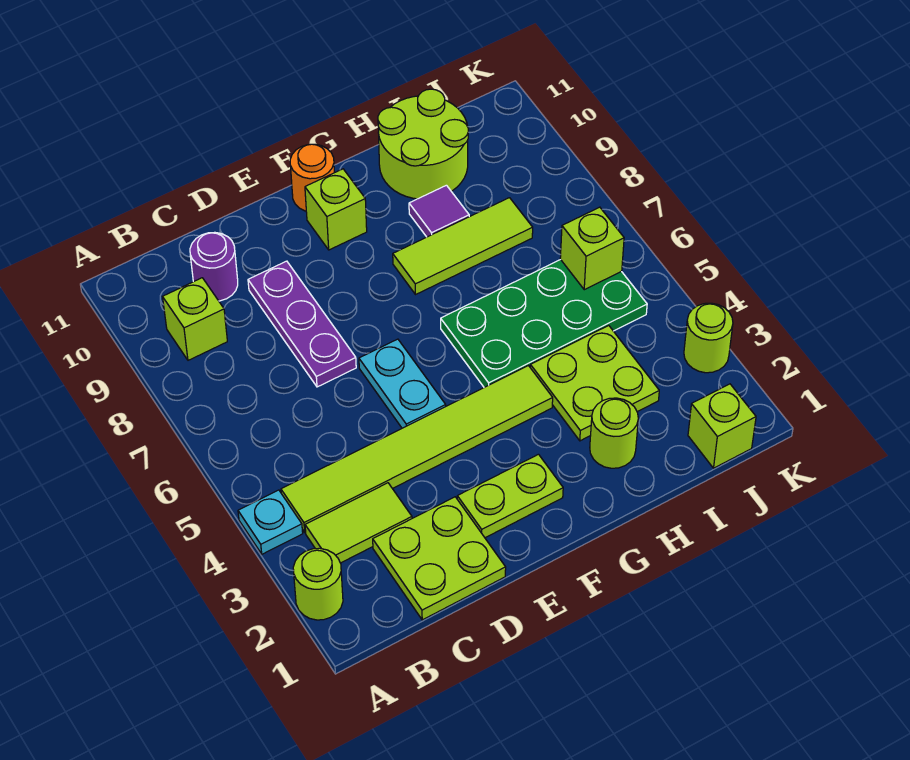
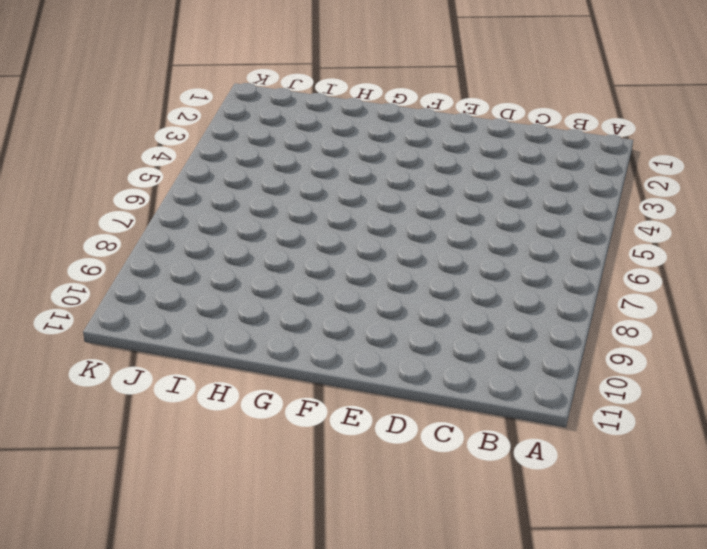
none -> lime round brick A2 level 1
none -> cyan plate A4 level 1
none -> lime tile B3:C3 level 1

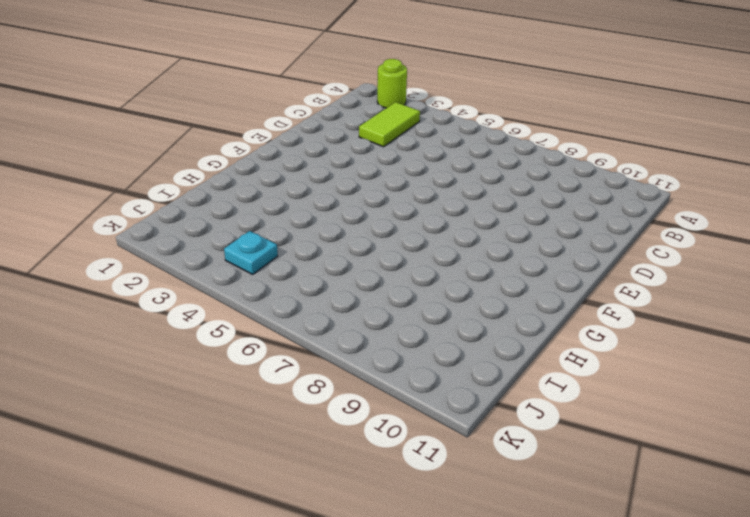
cyan plate J4 level 1 -> cyan plate A4 level 1
none -> lime tile B4:G4 level 1
none -> lime brick B9 level 1
none -> lime plate C1:D2 level 1

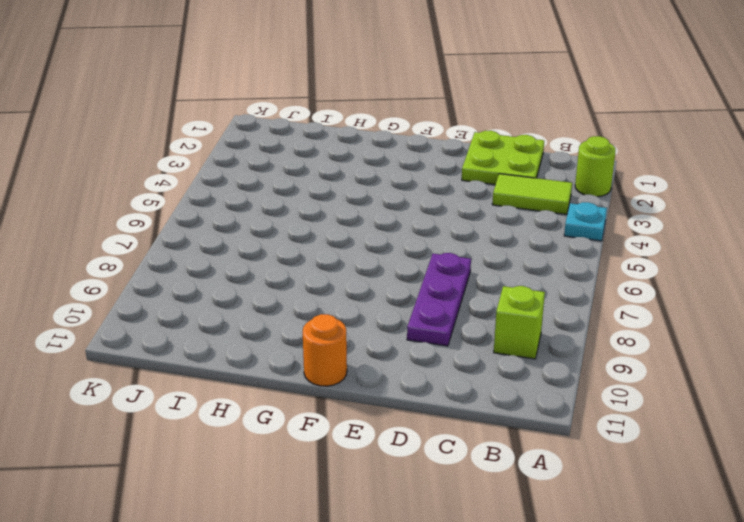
none -> lime tile B4:G4 level 1
none -> purple round brick C10 level 1
none -> lime plate E2:F2 level 1

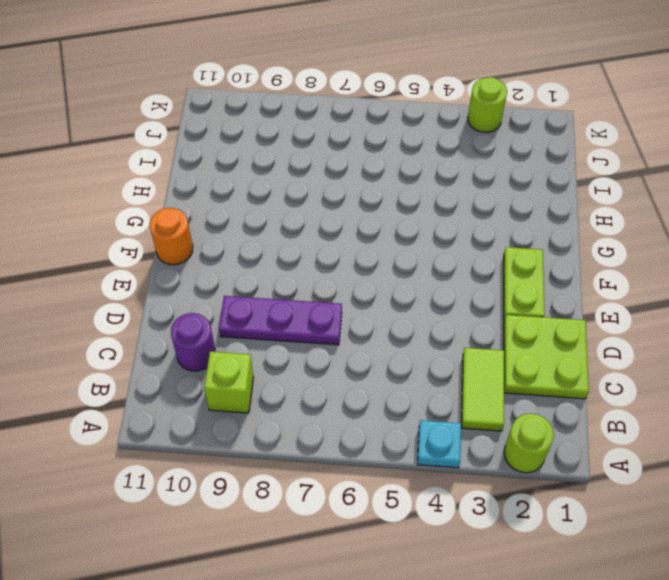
none -> lime tile B4:G4 level 1
none -> cyan plate E5:E6 level 1
none -> lime brick F10 level 1

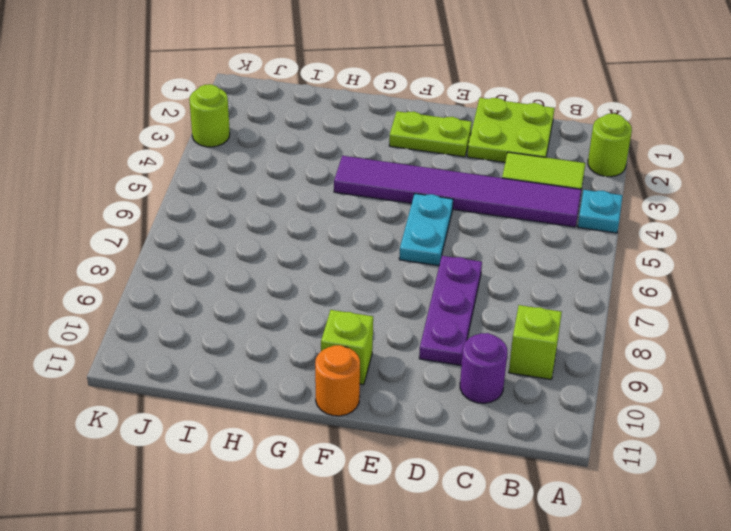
purple tile B4:G4 level 1 -> lime tile B4:G4 level 1
none -> green plate G5:J6 level 1
none -> lime tile G8:I8 level 1
none -> lime round brick H2 level 1

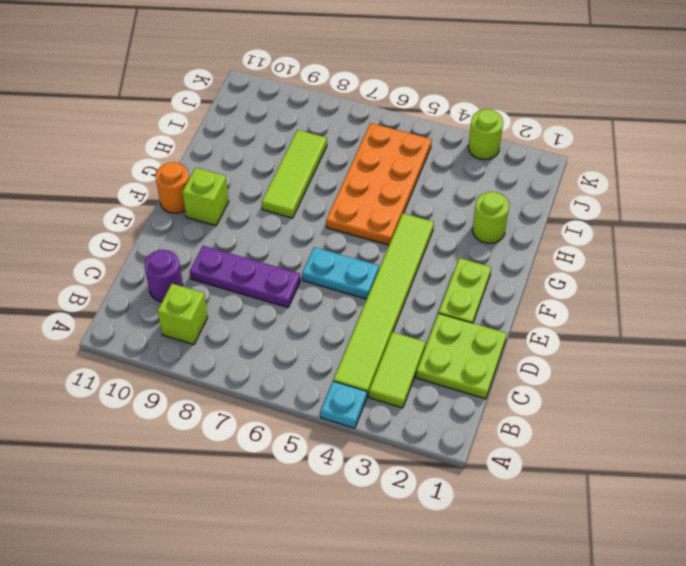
orange plate G5:J6 level 1 -> green plate G5:J6 level 1
none -> lime round brick A2 level 1
none -> lime plate H3:I4 level 1
none -> purple tile H9 level 1

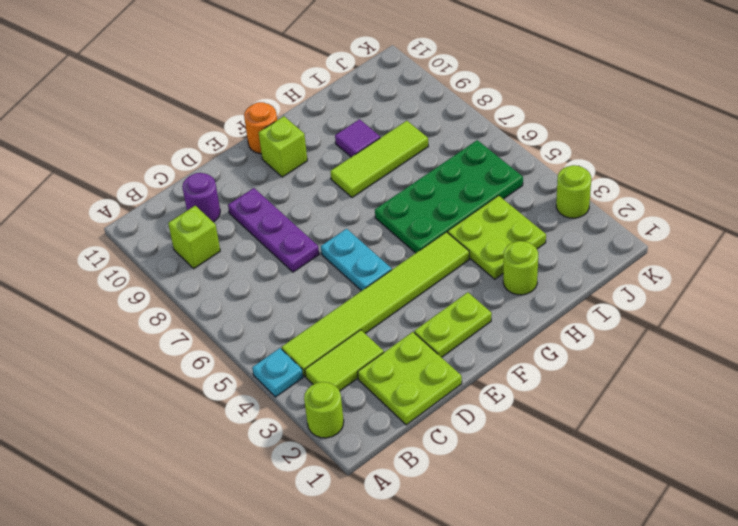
none -> lime round brick H10:I11 level 1
none -> lime brick J1 level 1
none -> lime brick J6 level 2

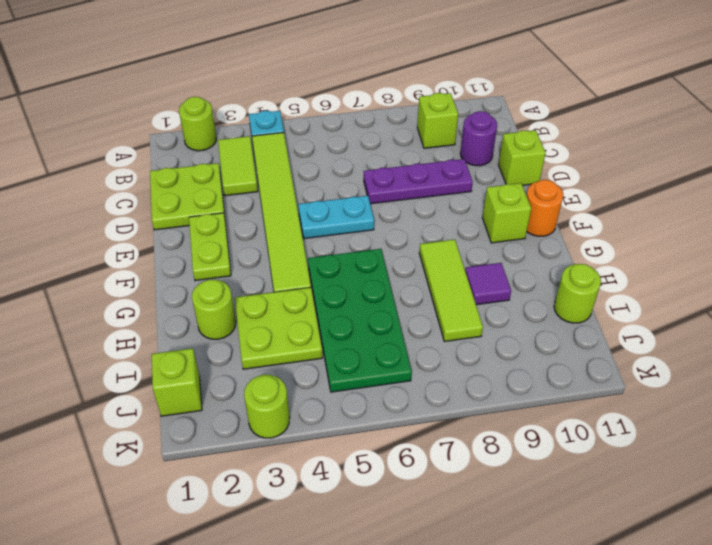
lime brick D11 level 1 -> lime brick J6 level 2
lime round brick I11 level 1 -> lime round brick H10:I11 level 1

